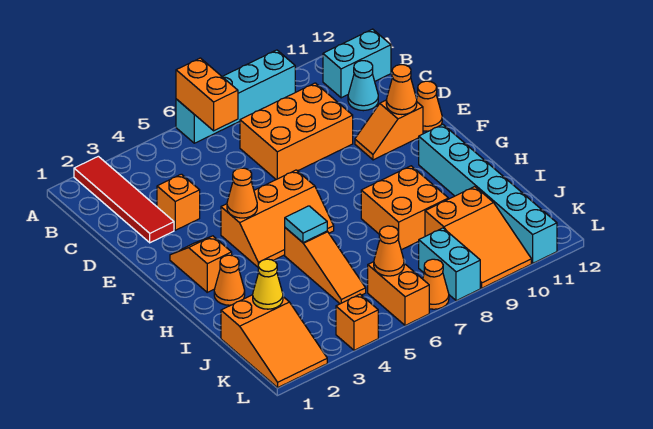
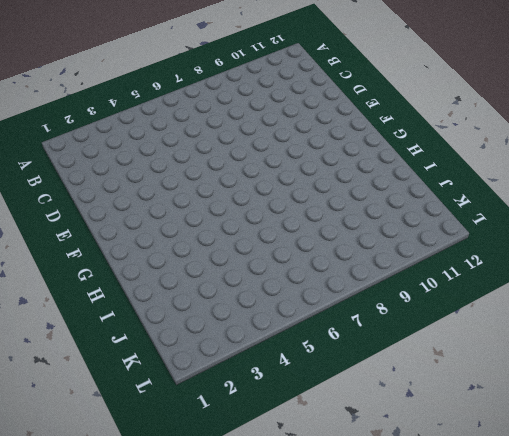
none -> red tile A2:D2 level 1
none -> cyan brick A6:A9 level 1
none -> cyan brick B11:B12 level 1

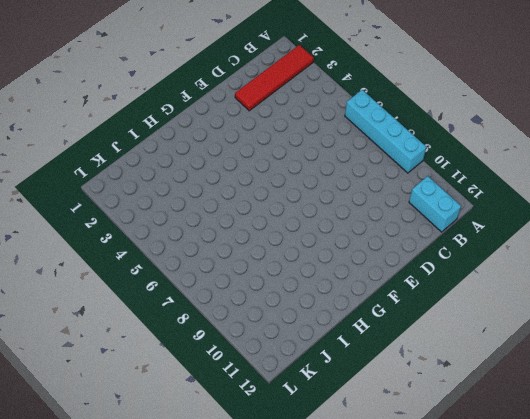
none -> orange brick C7:D9 level 1
none -> cyan cone C11 level 1
none -> orange brick D3 level 1

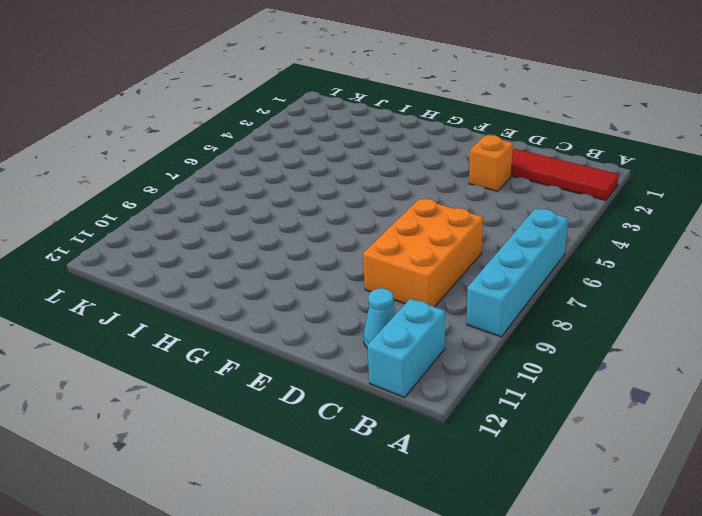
none -> orange slope E10:E11 level 1 top 11
none -> orange cone E12 level 1
none -> orange slope F2:G2 level 1 top G

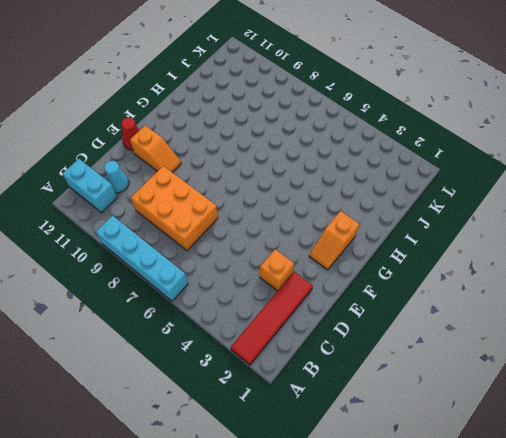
red cone E12 level 1 -> orange cone E12 level 1
none -> orange slope F4:G6 level 1 top F
none -> cyan brick G11:L11 level 1
none -> orange cone H2 level 1

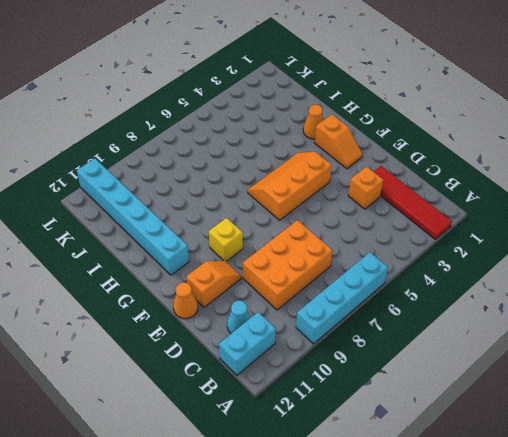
yellow brick F9 level 1 -> none
none -> orange slope H5:J5 level 1 top H
none -> orange brick H8:I9 level 1
none -> orange slope J1:L2 level 1 top J

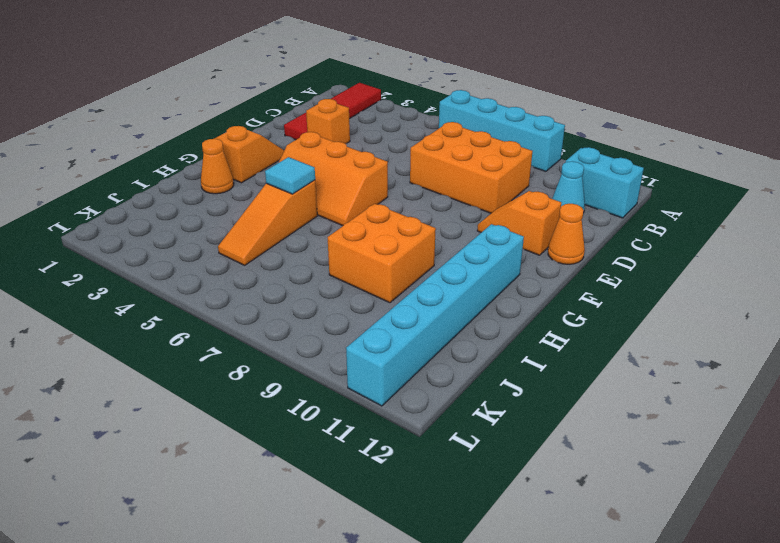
none -> orange slope J1:L2 level 1 top J
none -> orange slope J9:L10 level 1 top J
none -> orange brick K6:L6 level 1

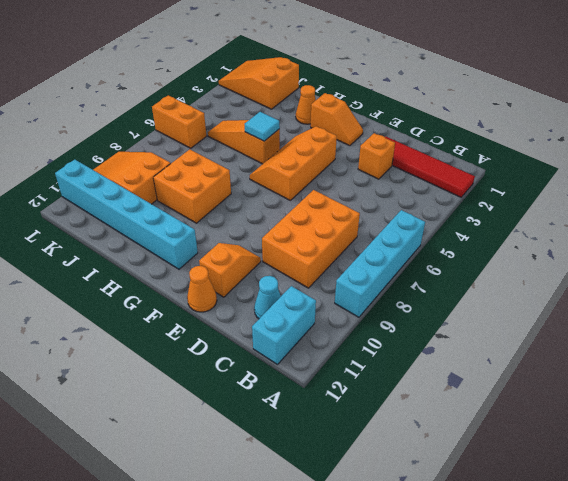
none -> cyan brick K8:L8 level 1
none -> orange brick L4 level 1
none -> orange cone L7 level 1

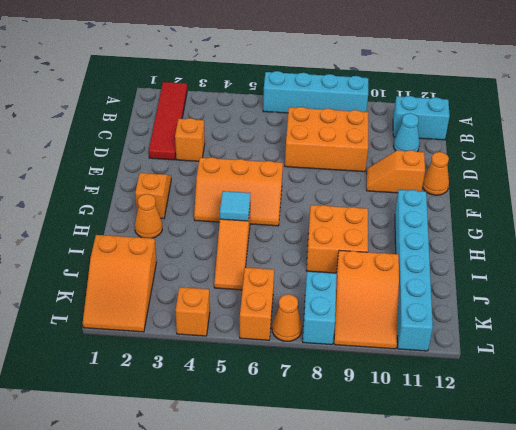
none -> orange brick A6:B6 level 2
none -> orange cone E11 level 2
none -> orange cone F4 level 2

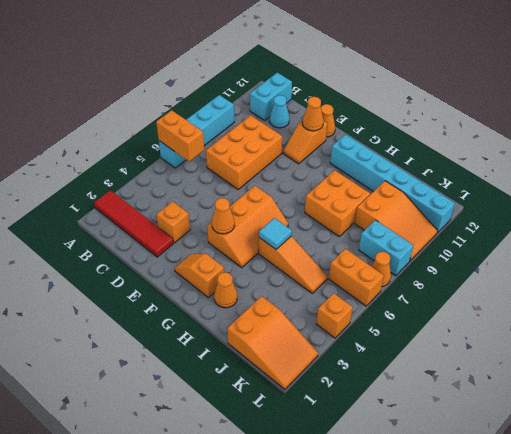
none -> yellow cone J2 level 2
none -> orange cone K6 level 2

